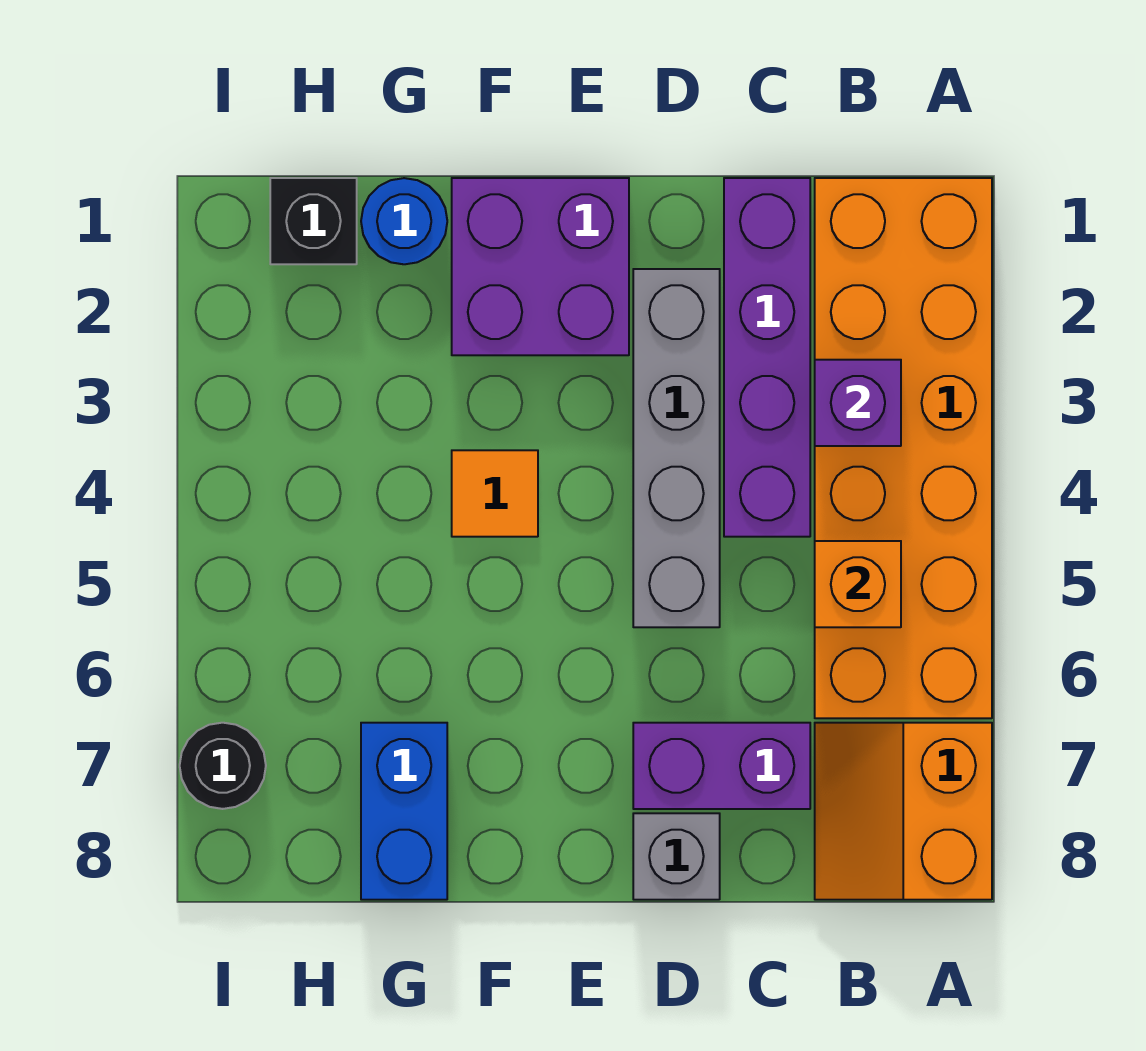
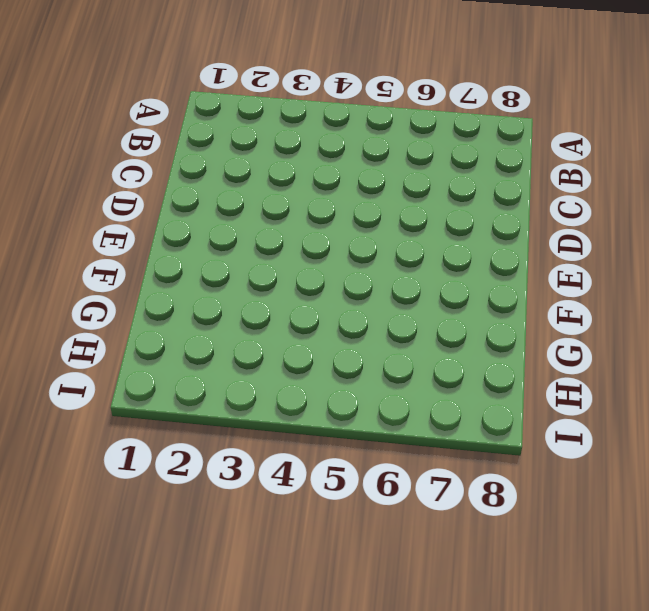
none -> orange brick A1:B6 level 1
none -> orange slope A7:B8 level 1 top A
none -> purple brick C1:C4 level 1

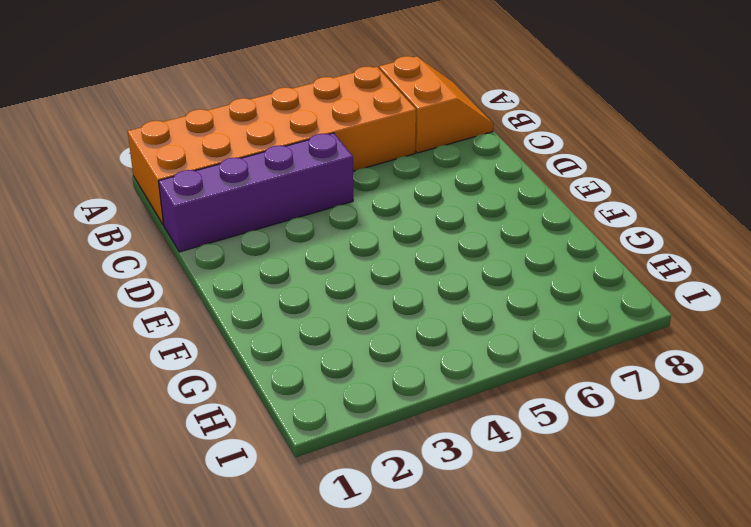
orange slope A7:B8 level 1 top 7 -> orange slope A7:B8 level 1 top A
none -> purple brick C7:D7 level 1
none -> grey brick D2:D5 level 1
none -> grey brick D8 level 1

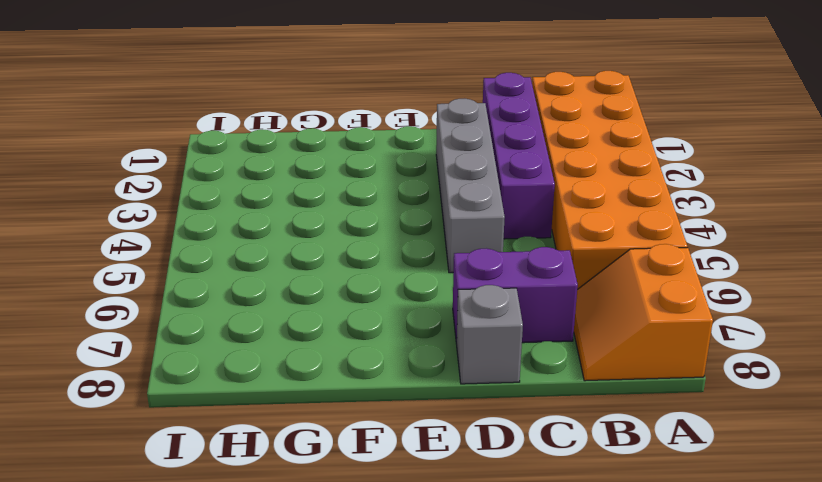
none -> purple brick E1:F2 level 1
none -> orange tile F4 level 1
none -> blue round brick G1 level 1

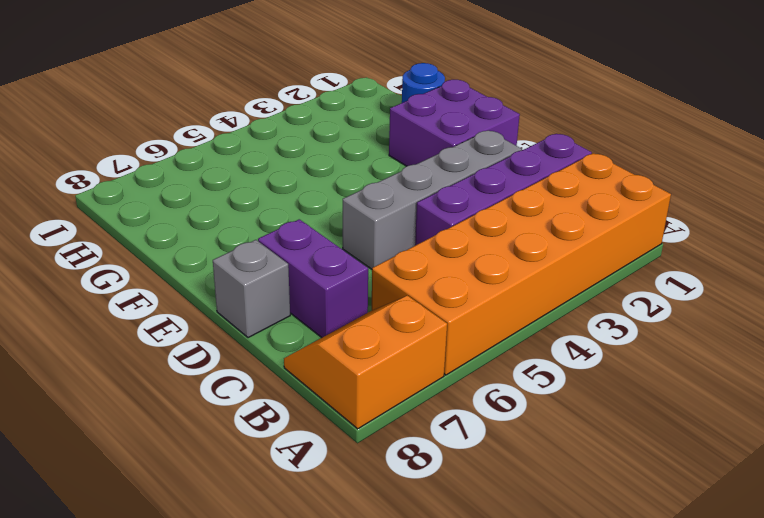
none -> orange tile F4 level 1
none -> blue brick G7:G8 level 1
none -> black brick H1 level 1

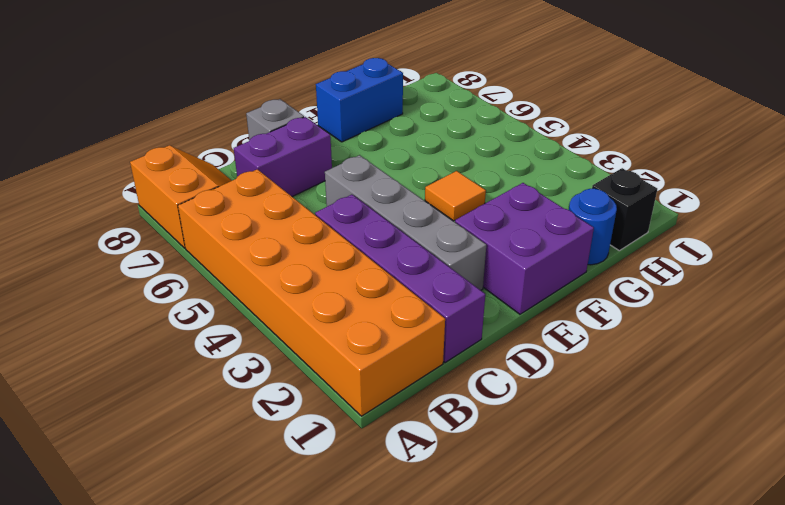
blue brick F8:G8 level 1 -> blue brick G7:G8 level 1
none -> black round brick I7 level 1
none -> purple brick B3 level 2
none -> orange brick B5 level 2

